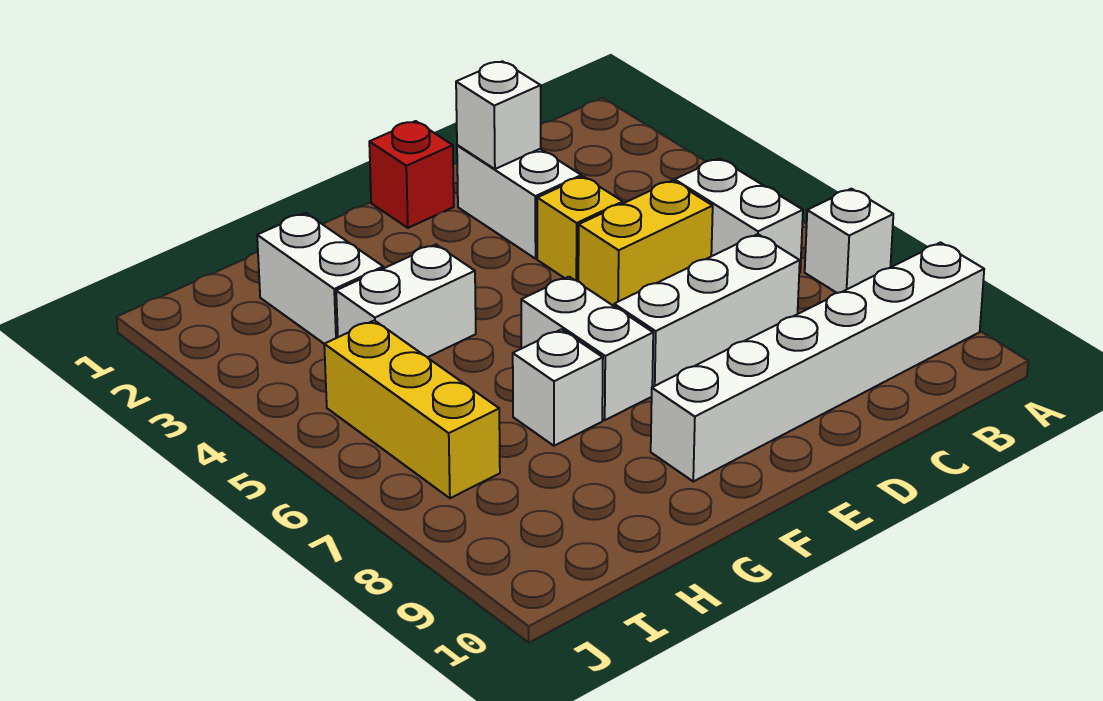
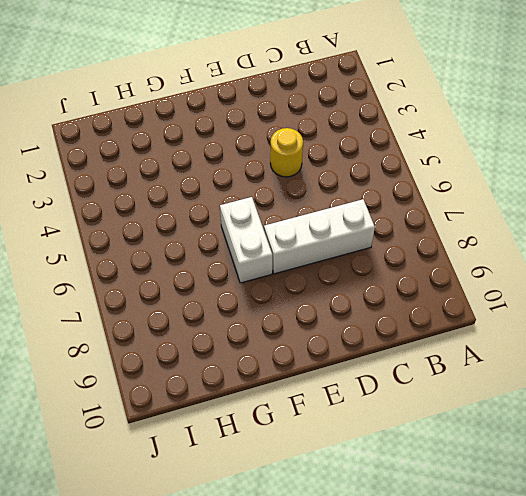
yellow round brick D4 level 1 -> yellow brick D4 level 1
none -> white brick A7 level 1
none -> white brick A9:F9 level 1
none -> white brick B5:B6 level 1

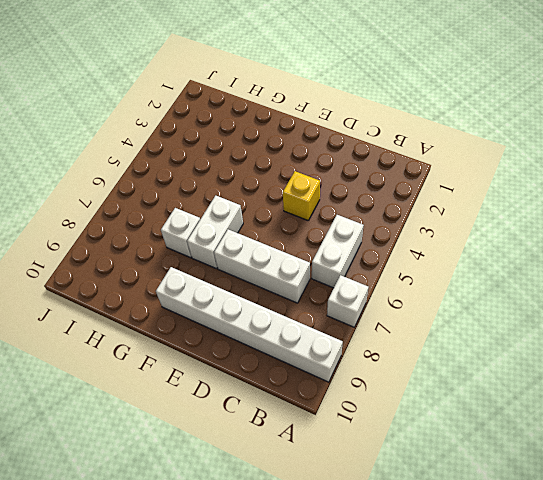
none -> yellow brick C5:D5 level 1
none -> white brick D2:D3 level 1
none -> red brick E1 level 1

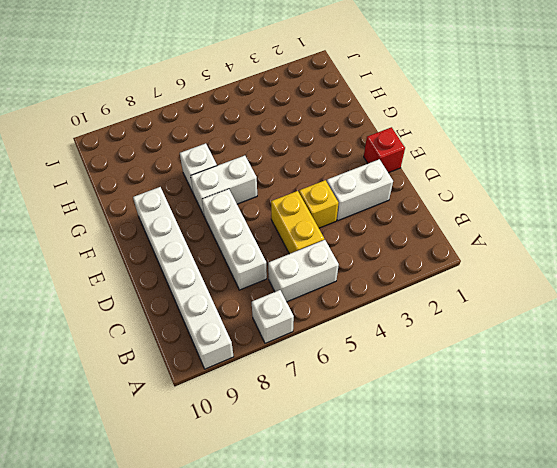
none -> white brick G4:H4 level 1
none -> white brick H2:H3 level 1
none -> yellow brick I5:I7 level 1

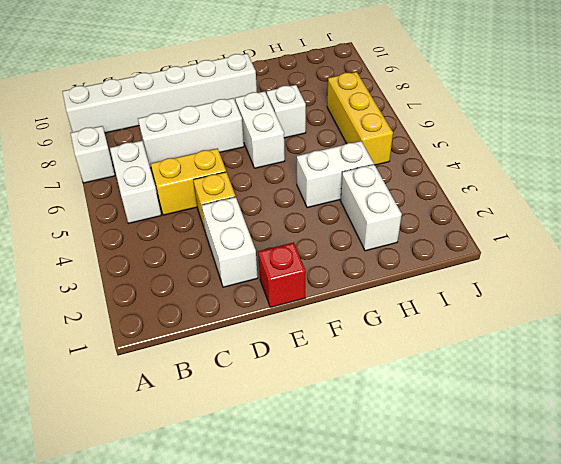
none -> white brick D2 level 2

